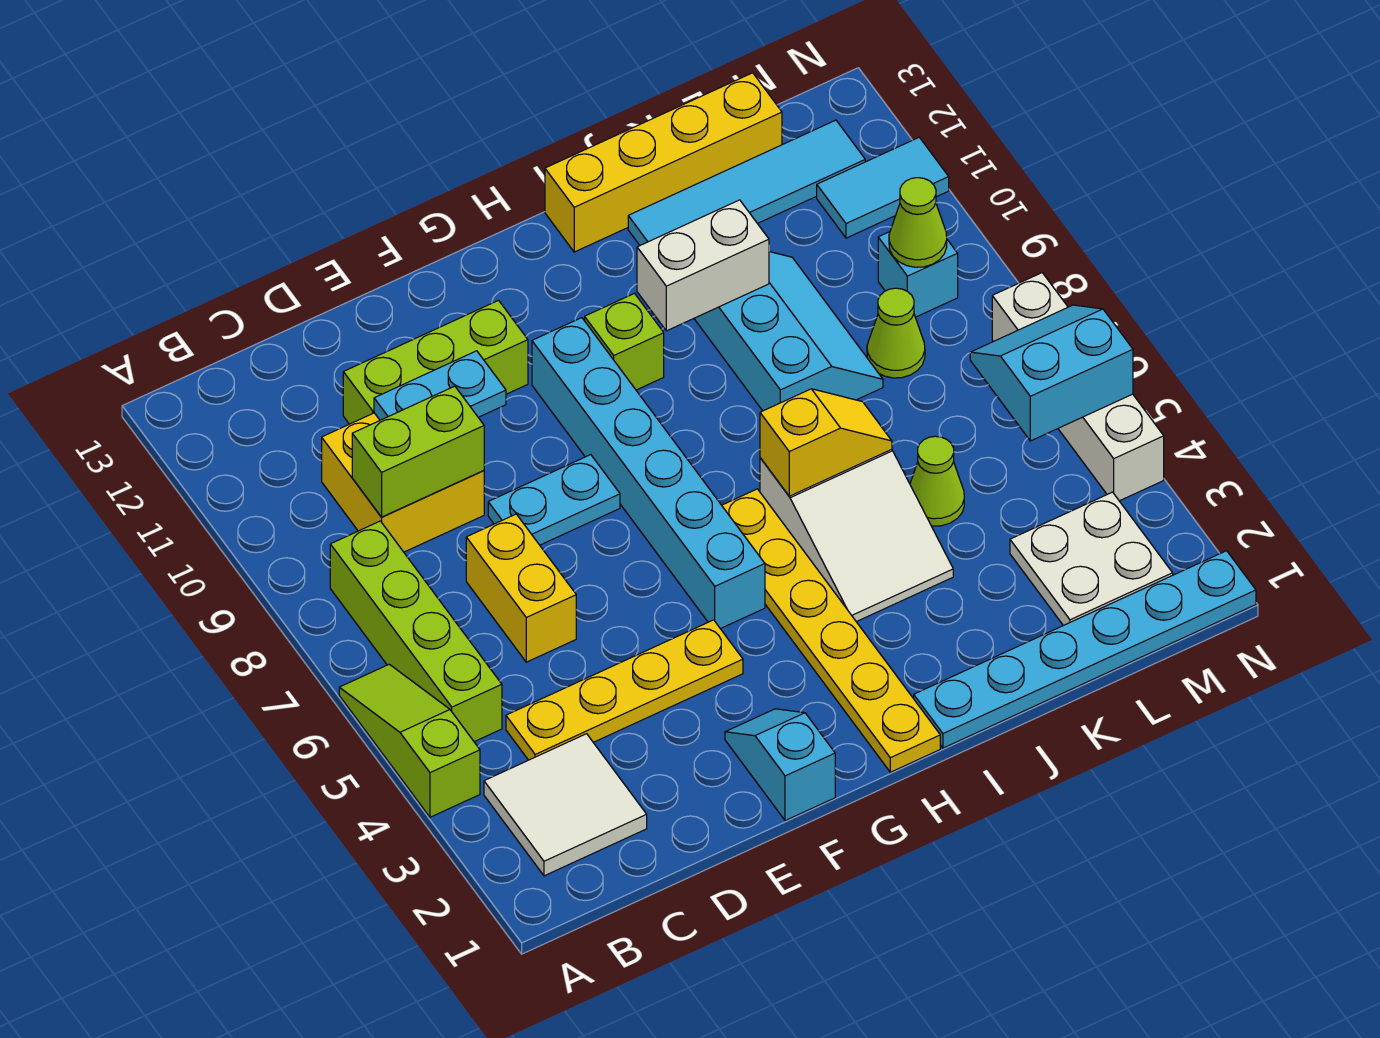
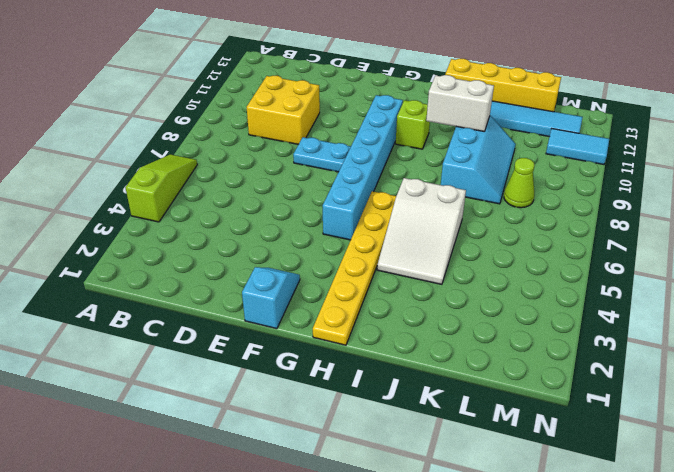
none -> white tile B2:C3 level 1
none -> lime brick B5:B8 level 1
none -> yellow plate C4:F4 level 1

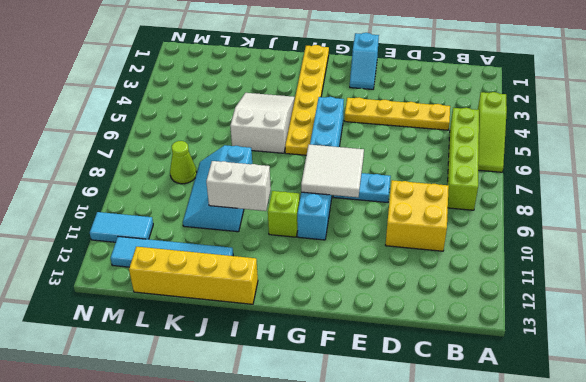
white tile F8:G9 level 2 -> white tile B2:C3 level 1
none -> yellow brick D6:D7 level 1
none -> lime brick D11:F11 level 1
none -> cyan plate I1:N1 level 1

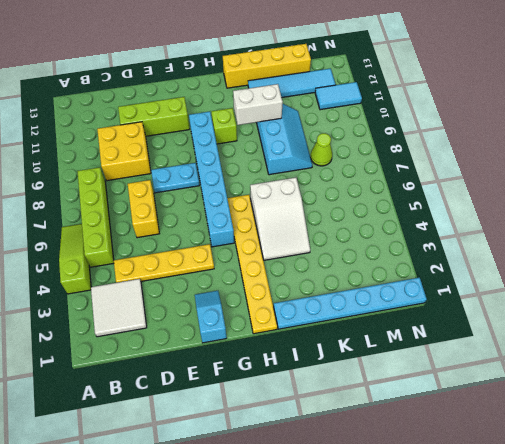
none -> lime cone K5 level 1
none -> white plate L2:M3 level 1
none -> cyan brick M9 level 1

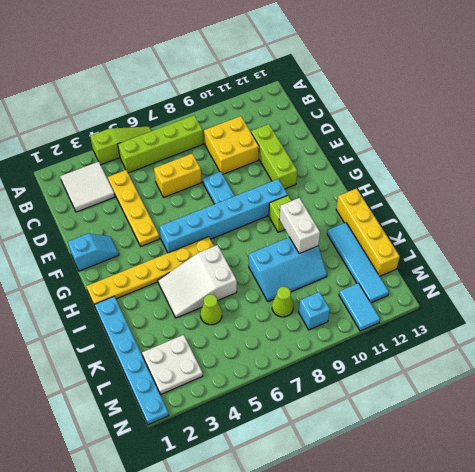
none -> white brick N4:N7 level 1
none -> lime brick C9:D9 level 2
none -> cyan plate D10:E10 level 2

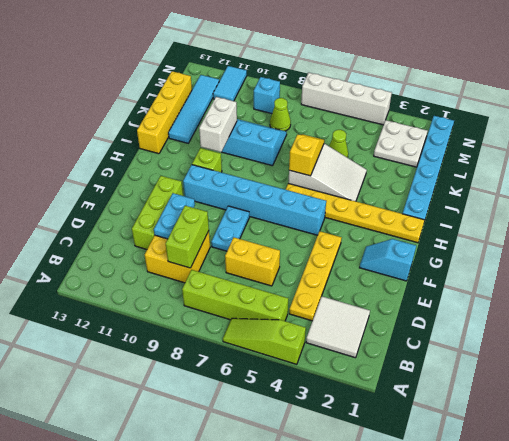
none -> cyan slope M5:N6 level 2 top 5
none -> lime cone M9 level 2

